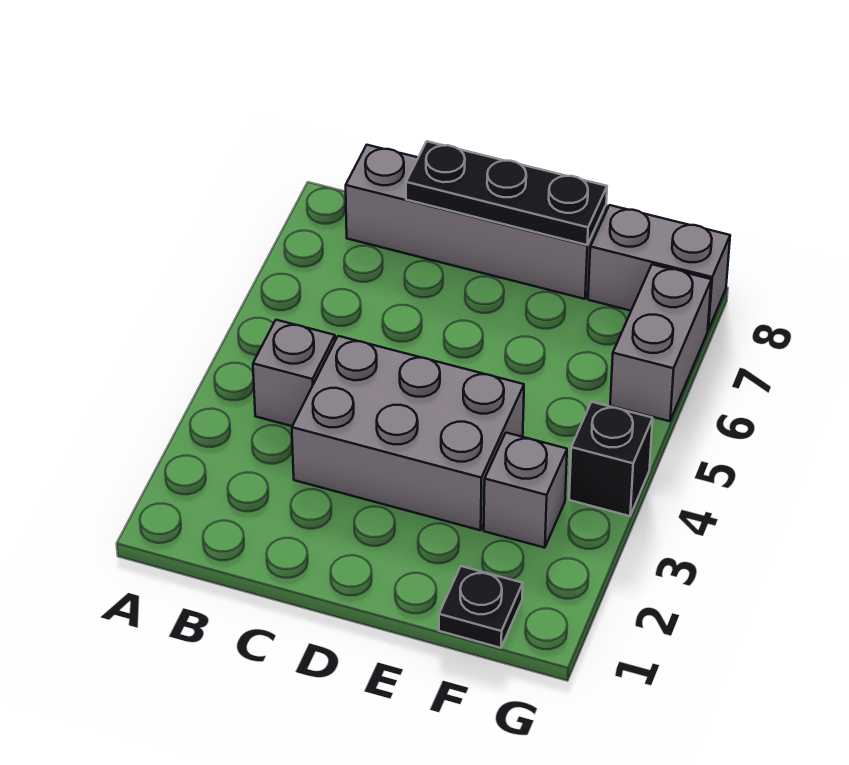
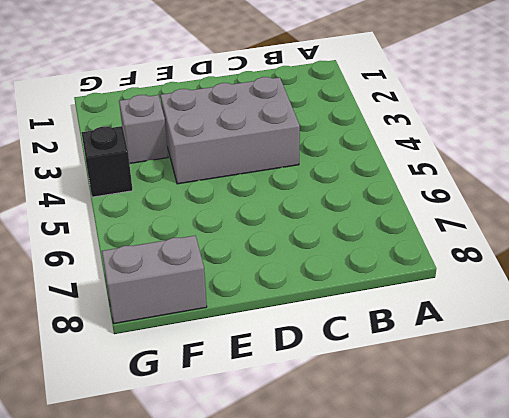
none -> grey brick B4 level 1
none -> grey brick B8:E8 level 1

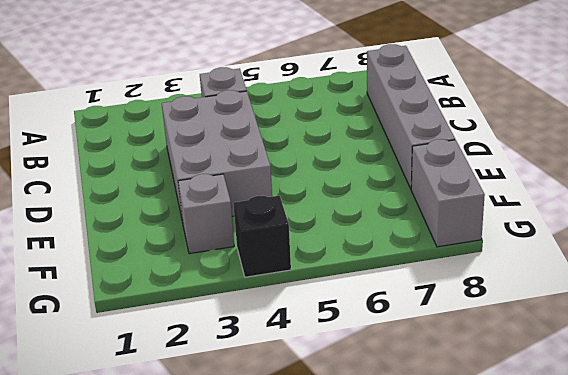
none -> black plate F1 level 1
none -> grey brick G6:G7 level 1

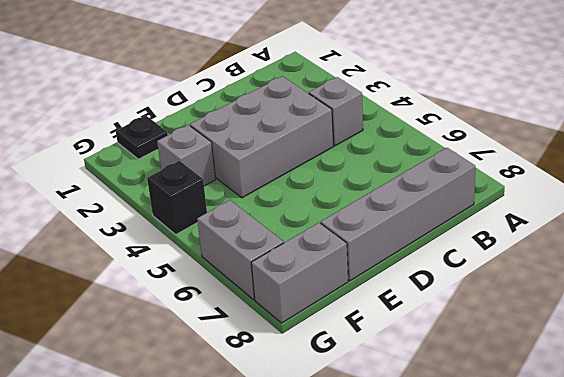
none -> black plate C8:E8 level 2

